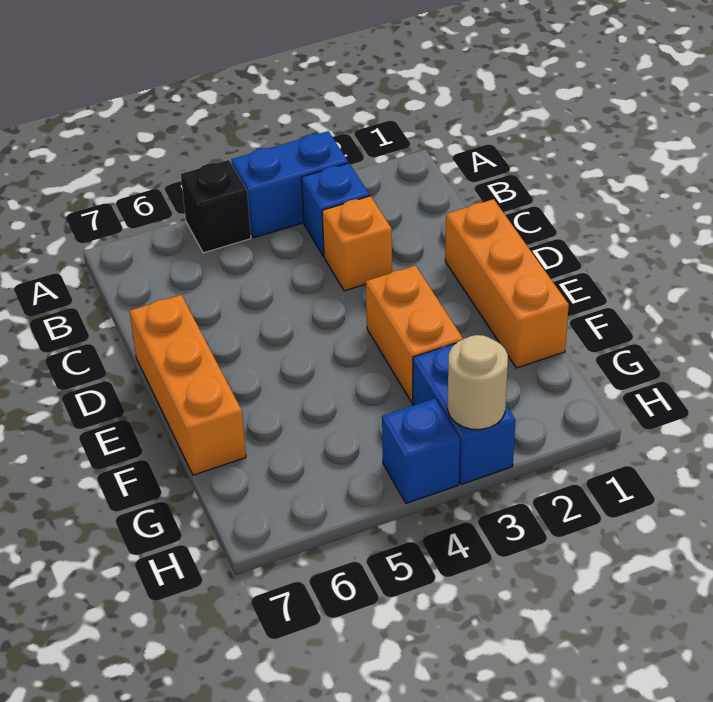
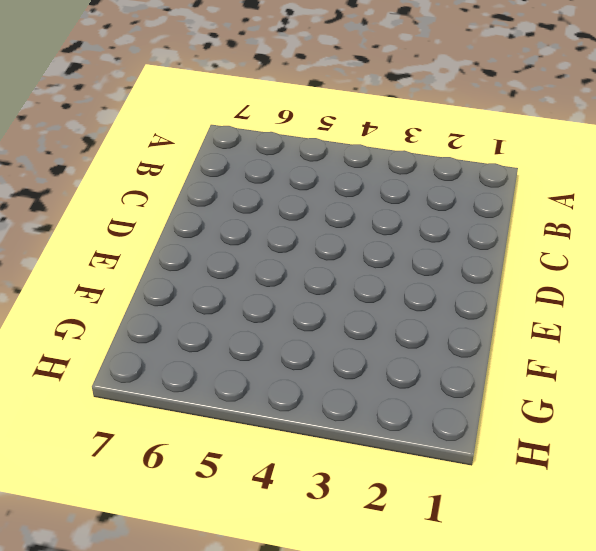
none -> blue brick A3:A4 level 1
none -> black brick A5 level 1

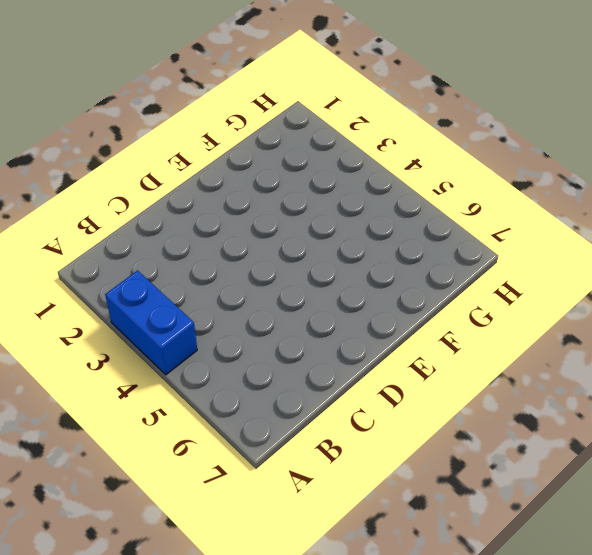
none -> black brick A5 level 1
none -> blue brick B3 level 1

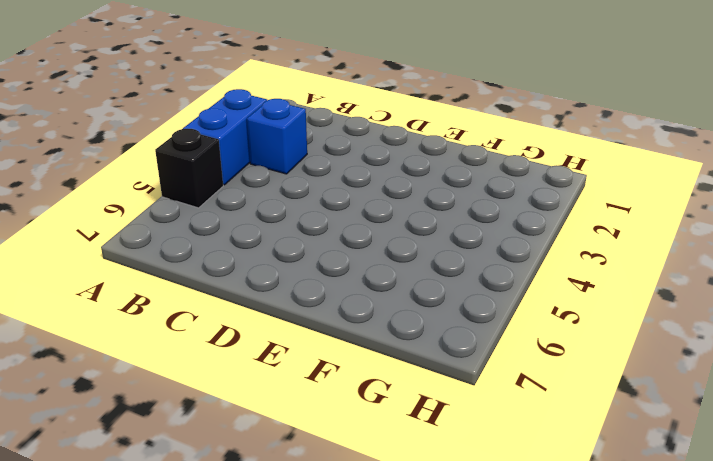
none -> orange brick C3 level 1
none -> orange brick D1:F1 level 1

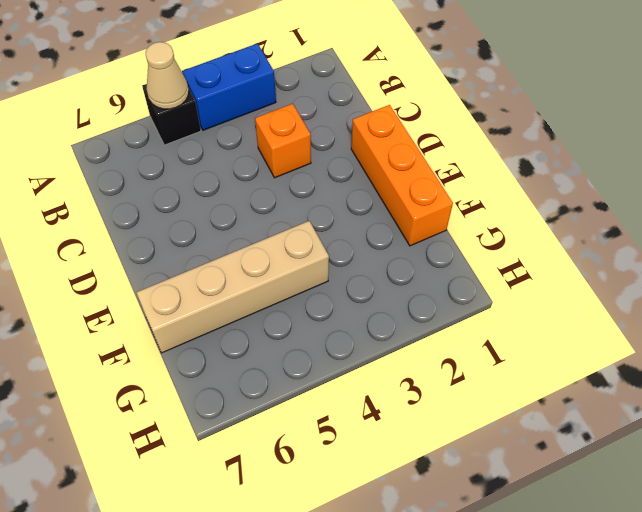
tan cone A5 level 2 -> none
tan brick F4:F7 level 1 -> orange brick D7:F7 level 1
none -> blue brick B3 level 1
none -> orange brick E3:F3 level 1

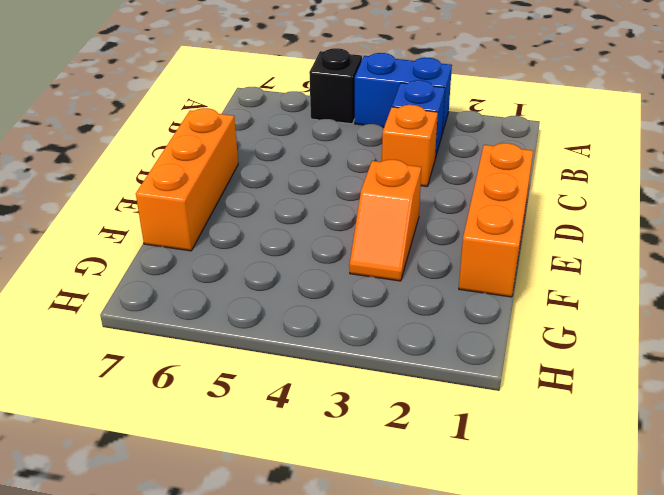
orange slope E3:F3 level 1 top E -> orange brick E3:F3 level 1
none -> blue brick G3:H3 level 1
none -> blue brick H4 level 1

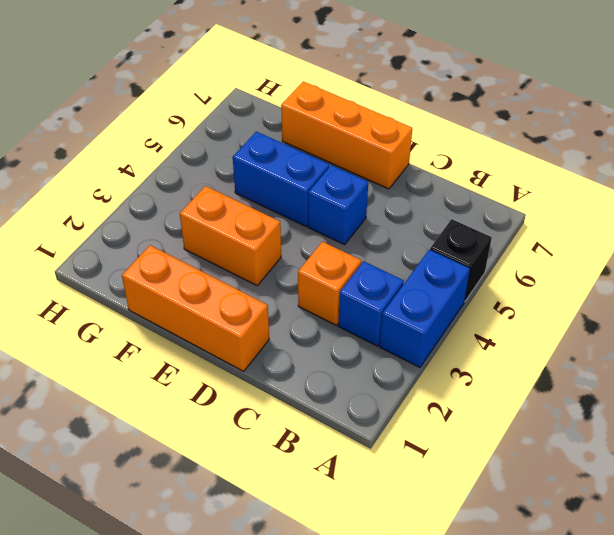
blue brick D5 level 1 -> blue brick H4 level 1
blue brick E5:F5 level 1 -> blue brick G3:H3 level 1
none -> tan round brick H3 level 2

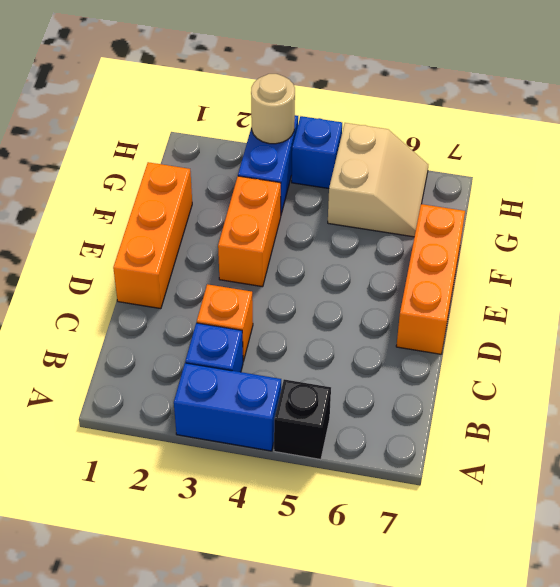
tan slope G5:H6 level 1 top 5 -> none

